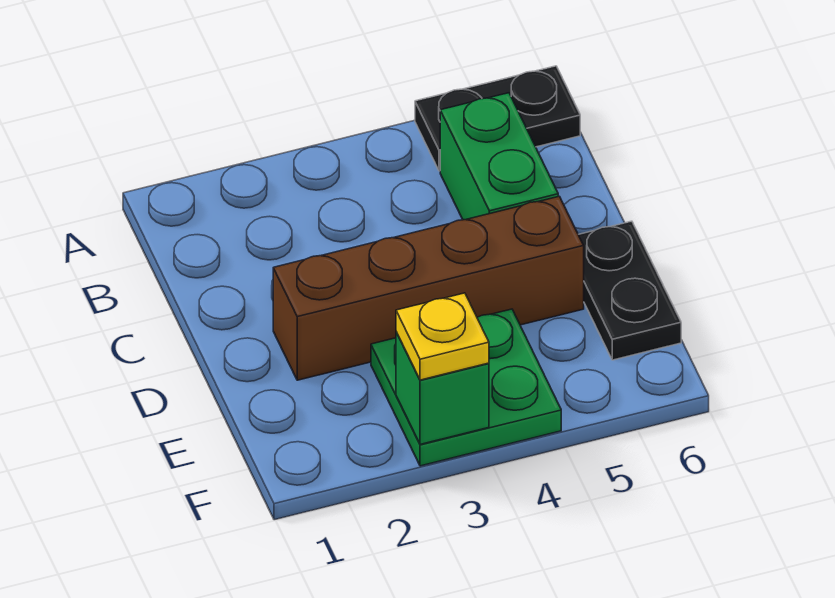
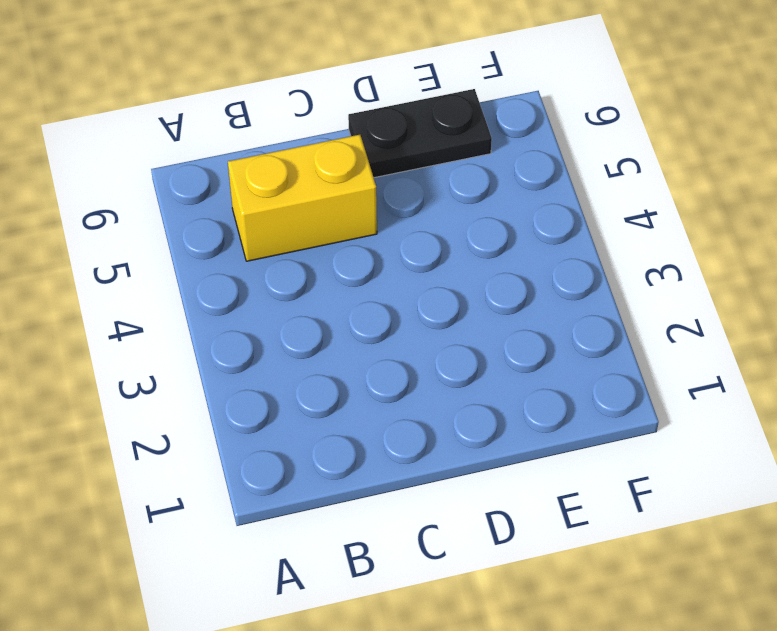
yellow brick B5:C5 level 1 -> green brick B5:C5 level 1
none -> black plate A5:A6 level 1
none -> brown brick D2:D5 level 1

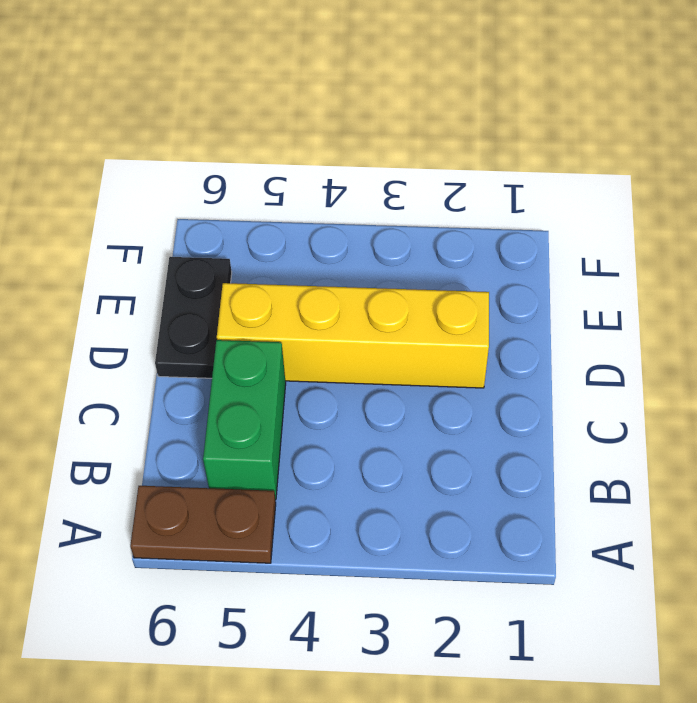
brown plate A5:A6 level 1 -> black plate A5:A6 level 1
yellow brick D2:D5 level 1 -> brown brick D2:D5 level 1
none -> green plate E3:F4 level 1
none -> green brick F3 level 2

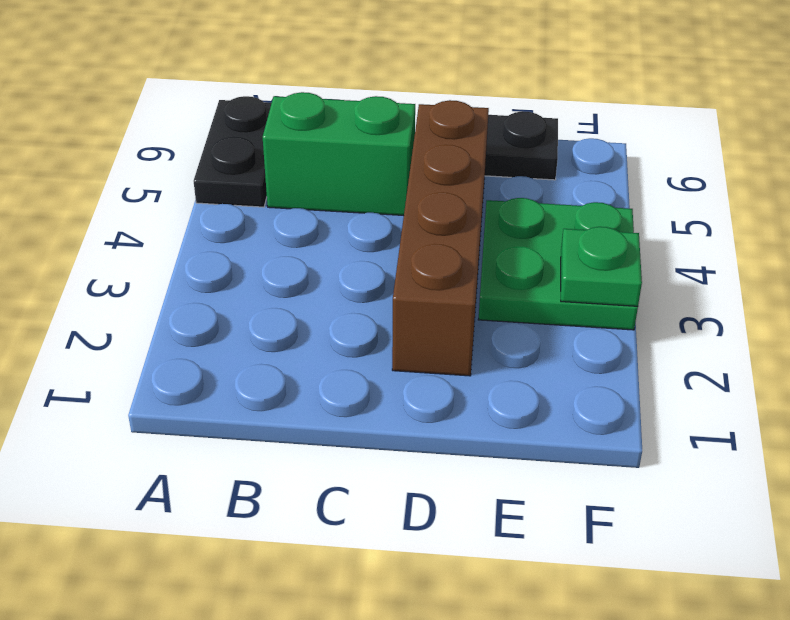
green plate F3 level 2 -> green brick F3 level 2
none -> yellow plate F3 level 3

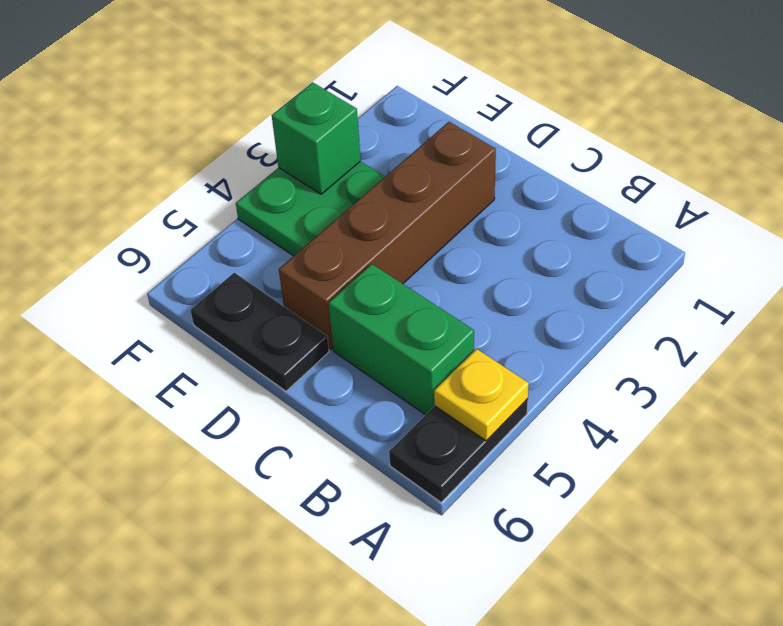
yellow plate A5 level 2 -> yellow plate F3 level 3

